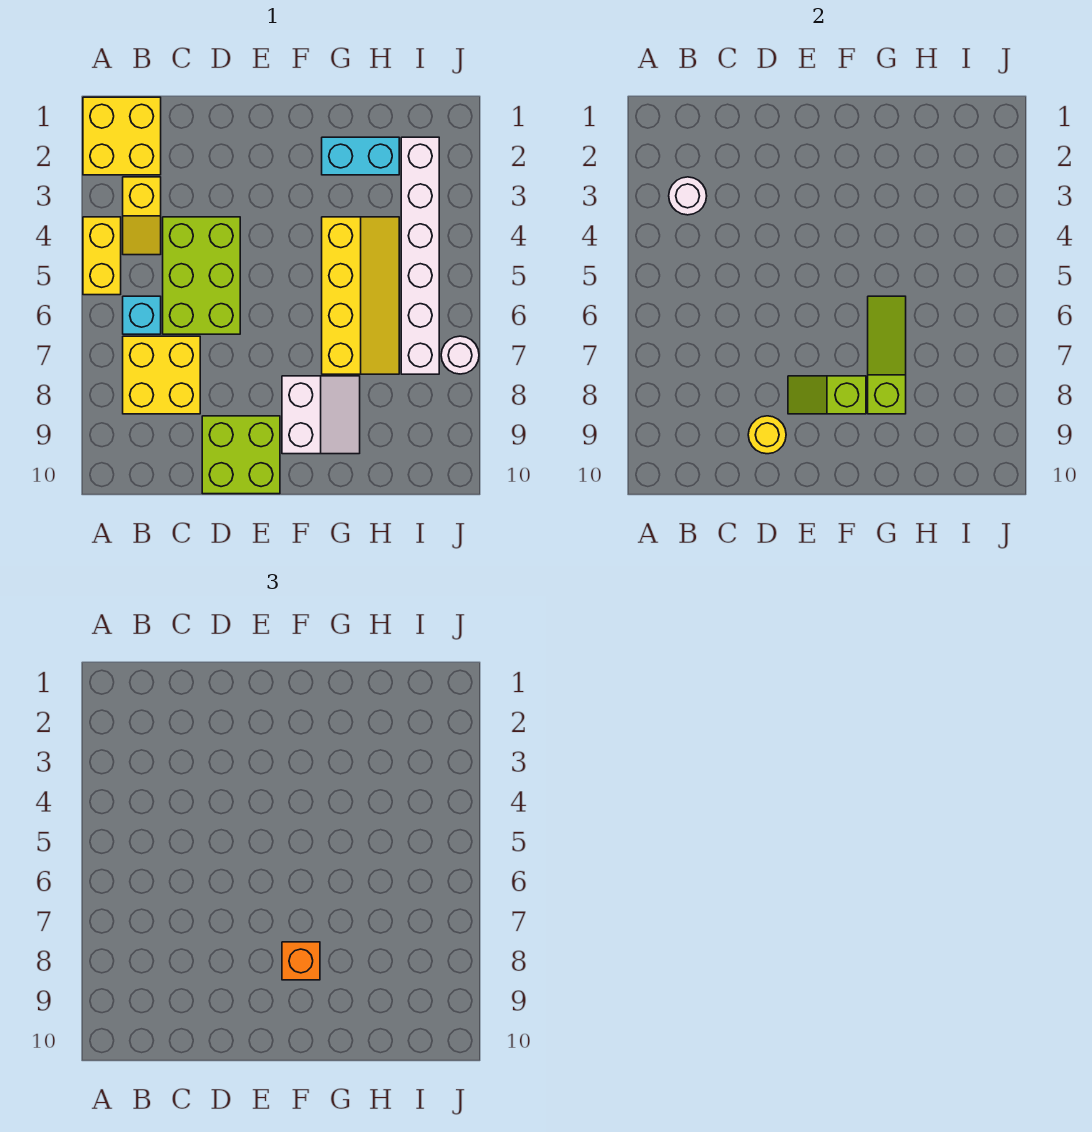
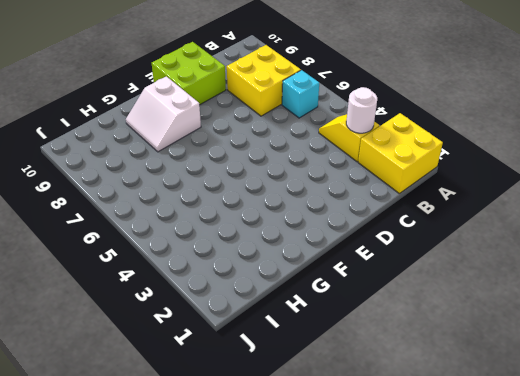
none -> yellow brick A4:A5 level 1
none -> lime brick C4:D6 level 1
none -> cyan brick G2:H2 level 1

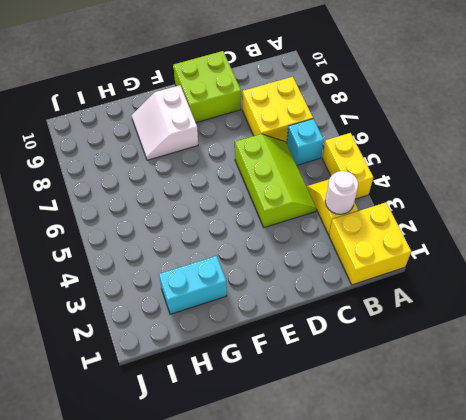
lime slope C4:D6 level 1 top D -> lime brick C4:D6 level 1
none -> yellow slope G4:H7 level 1 top G
none -> white brick I2:I7 level 1
none -> white round brick J7 level 1

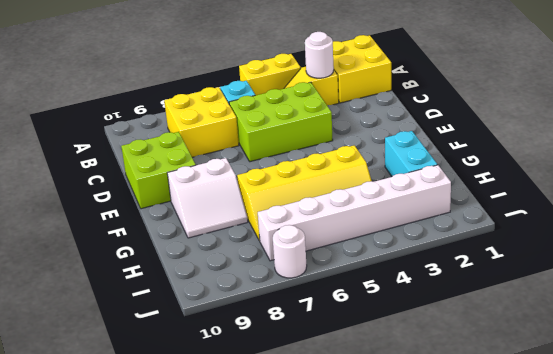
none -> yellow round brick D9 level 2
none -> lime slope E8:F8 level 2 top F
none -> lime slope G6:G8 level 2 top 8

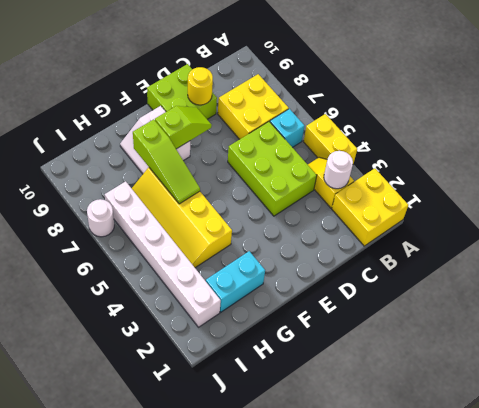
none -> orange brick F8 level 3

